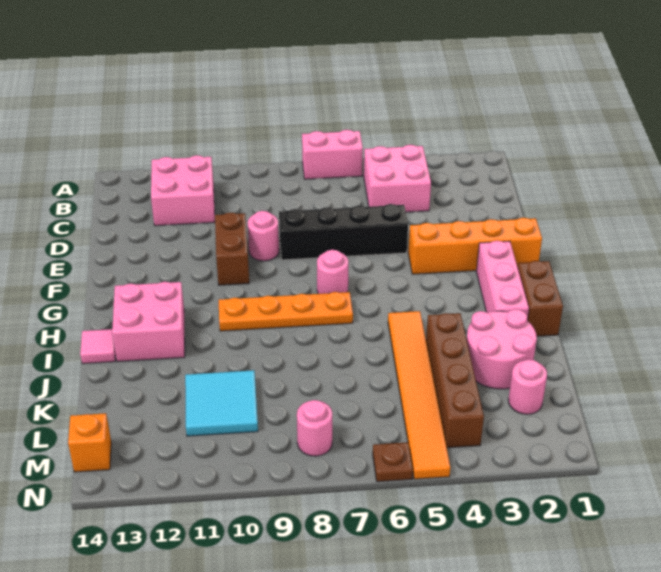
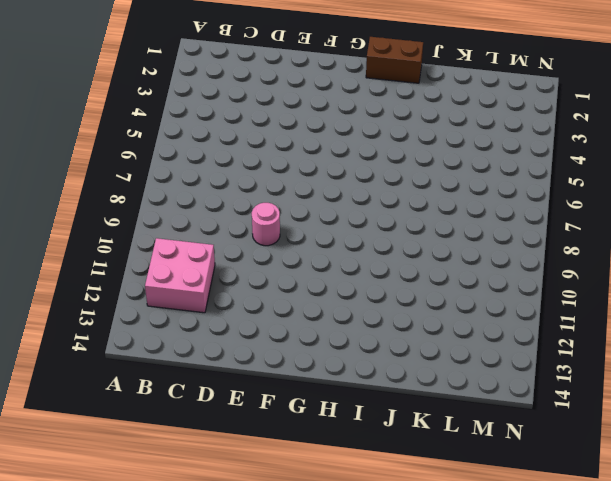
none -> pink brick A6:A7 level 1
none -> pink brick B4:C5 level 1
none -> black brick E5:E8 level 1

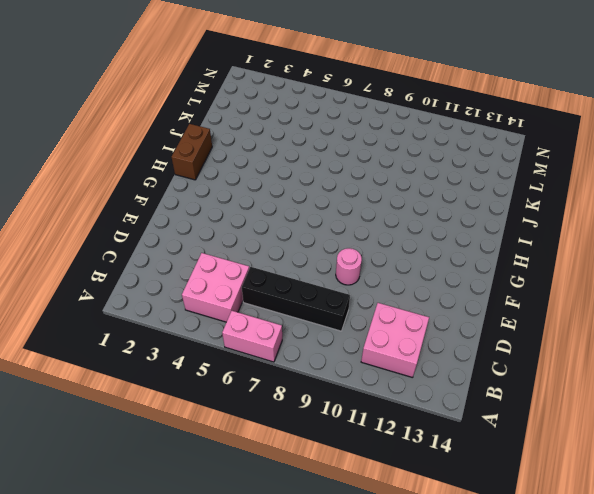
black brick C6:C9 level 1 -> black brick E5:E8 level 1
none -> brown brick E10:F10 level 1
none -> orange brick F1:F4 level 1
none -> pink brick G2:I2 level 1

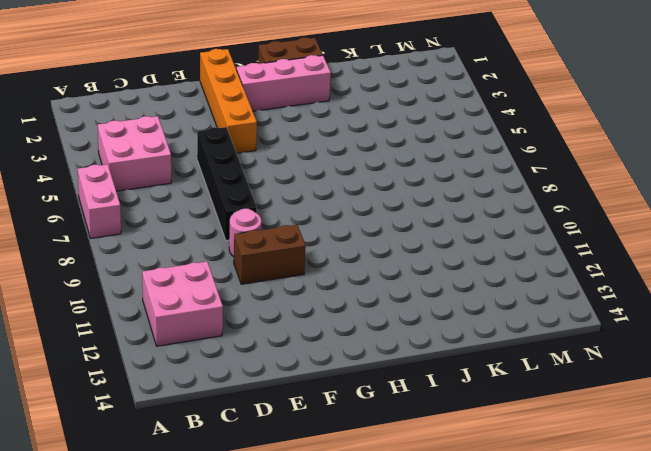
none -> pink round brick G7 level 1
none -> orange plate H7:H10 level 1
none -> pink brick H12:I13 level 1

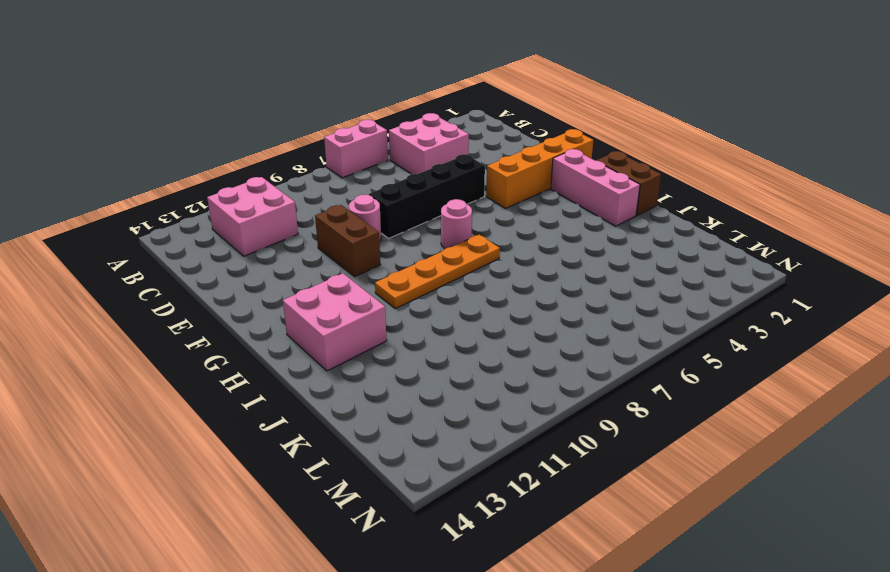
none -> orange tile I5:N5 level 1
none -> pink tile I14 level 1
none -> pink round brick J2:K3 level 1

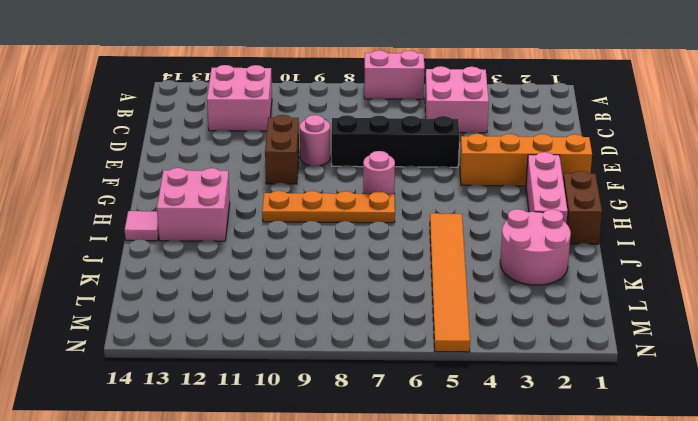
none -> brown brick J4:M4 level 1
none -> cyan tile K10:L11 level 1
none -> pink round brick L2 level 1

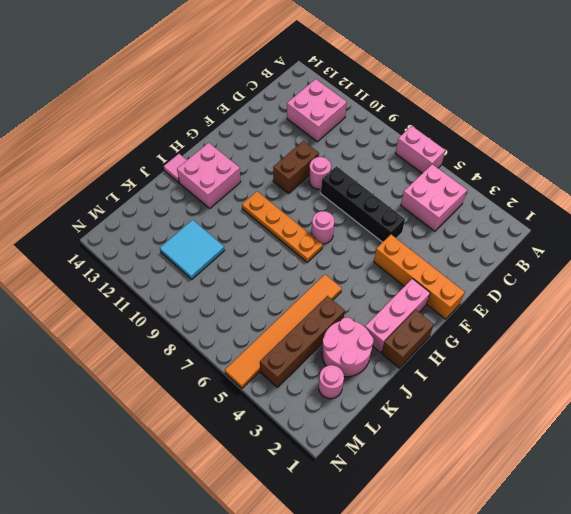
none -> pink round brick M8 level 1
none -> orange brick M14 level 1
none -> brown plate N6 level 1

